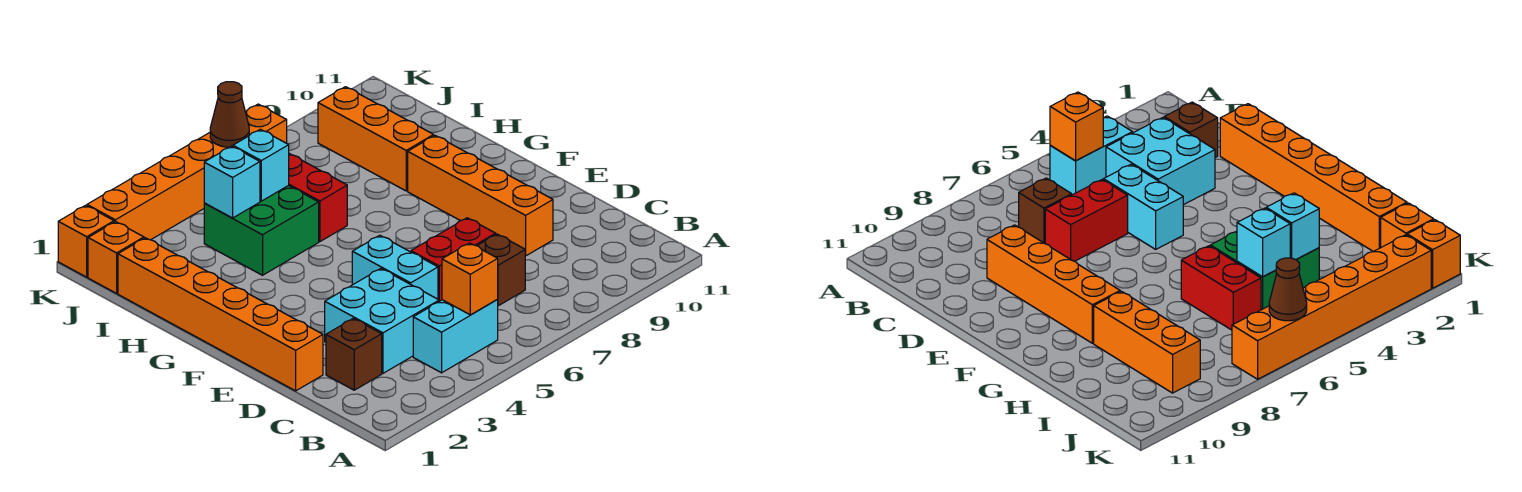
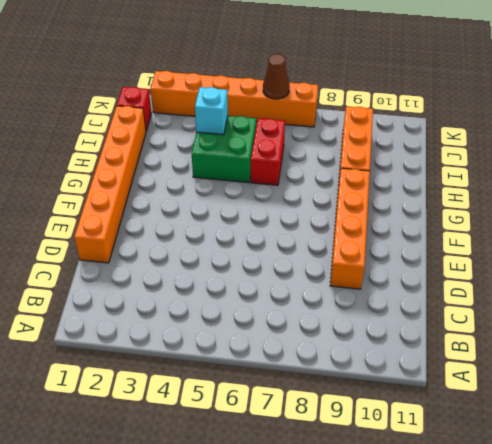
red brick J1 level 1 -> orange brick J1 level 1
none -> cyan brick B4:B5 level 1
none -> brown brick C2 level 1
none -> cyan brick C3:D4 level 1

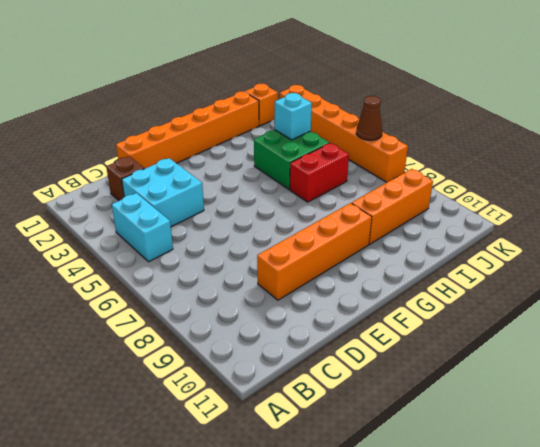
none -> brown brick C7 level 1
none -> cyan brick D5:E5 level 1
none -> red brick D6:D7 level 1

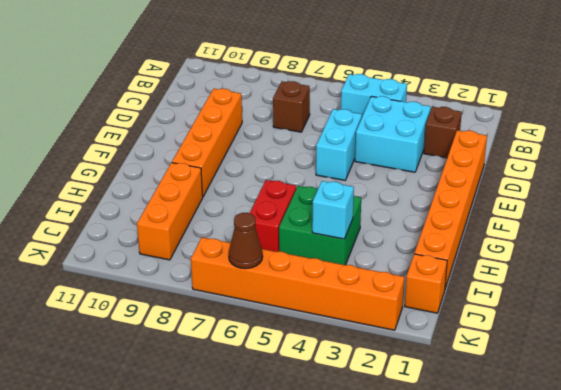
none -> red brick D6:D7 level 1
none -> orange brick K1 level 1
none -> orange brick B5 level 2

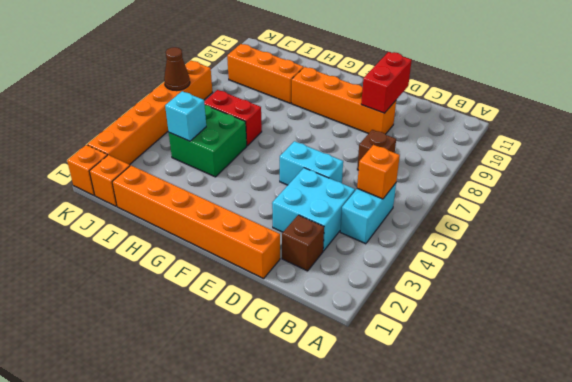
red brick D9:D10 level 2 -> red brick D6:D7 level 1
none -> cyan brick I5 level 2

